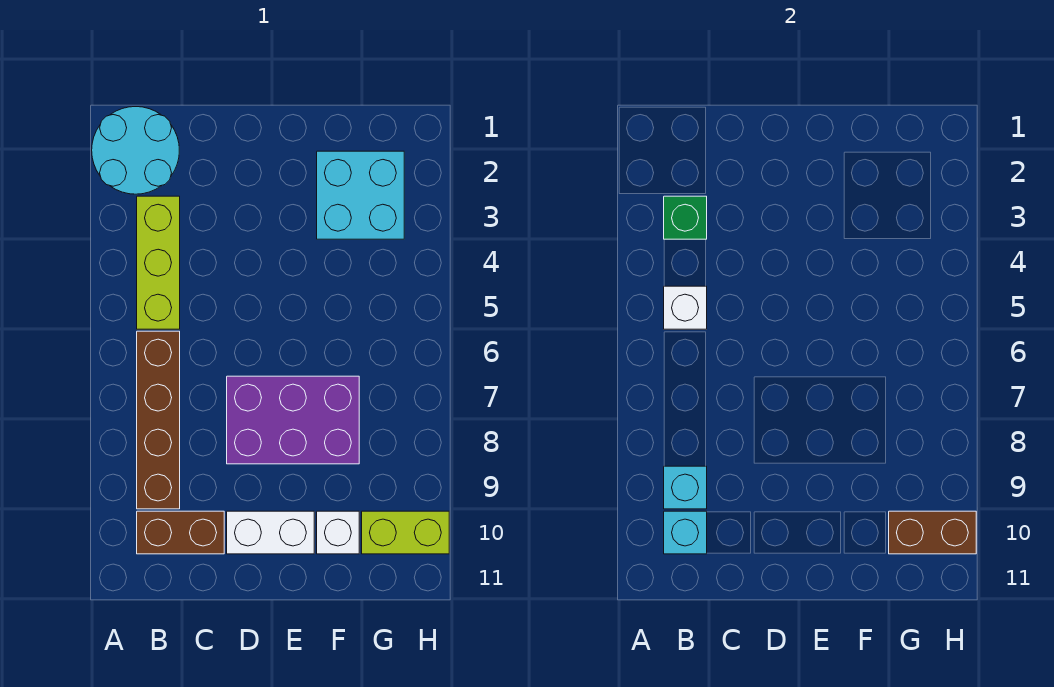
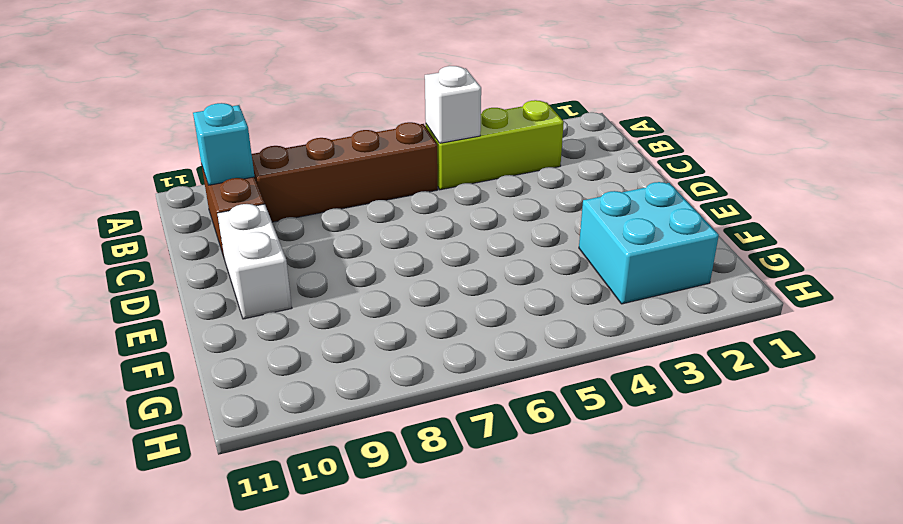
none -> cyan round brick A1:B2 level 1
none -> purple brick D7:F8 level 1
none -> white brick F10 level 1

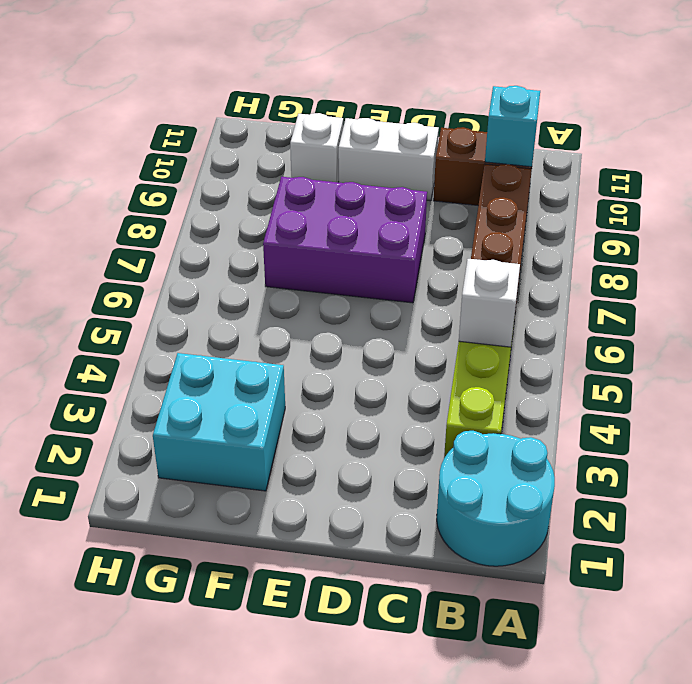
none -> lime brick G10:H10 level 1
none -> green brick B3 level 2
none -> cyan brick B9 level 2

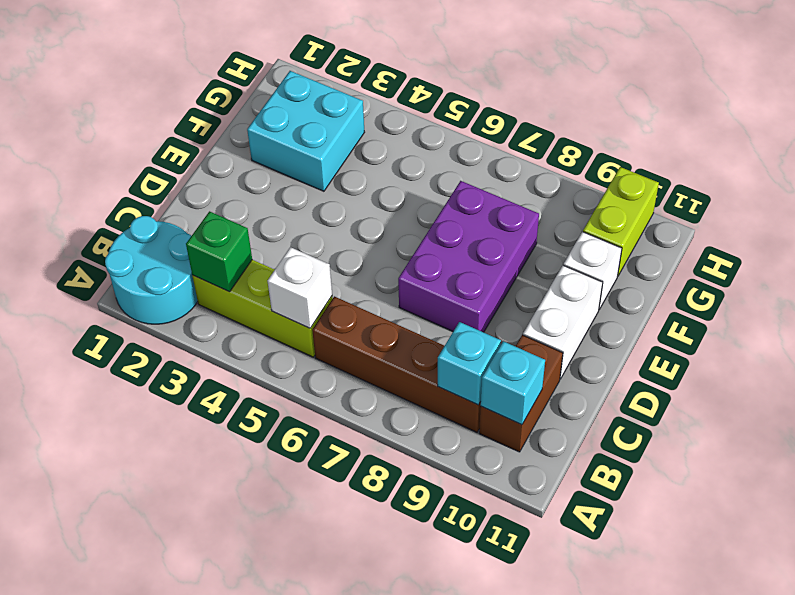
none -> brown brick G10:H10 level 2

